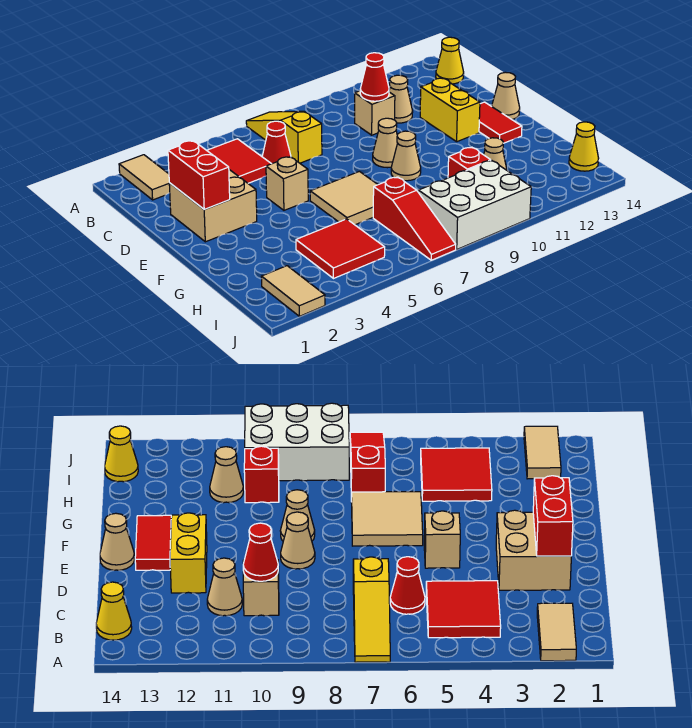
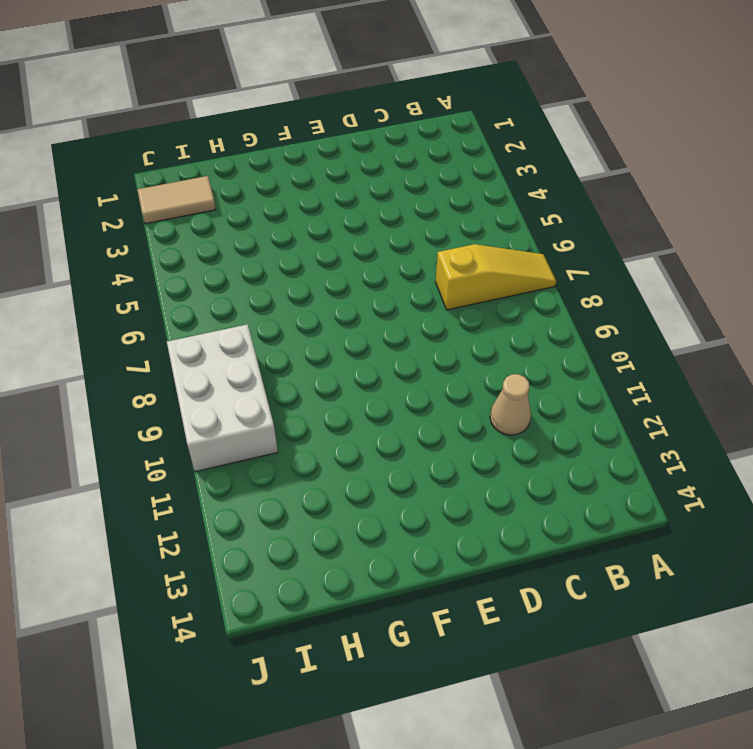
none -> tan tile A2:B2 level 1
none -> red tile B4:C5 level 1
none -> yellow cone B14 level 1

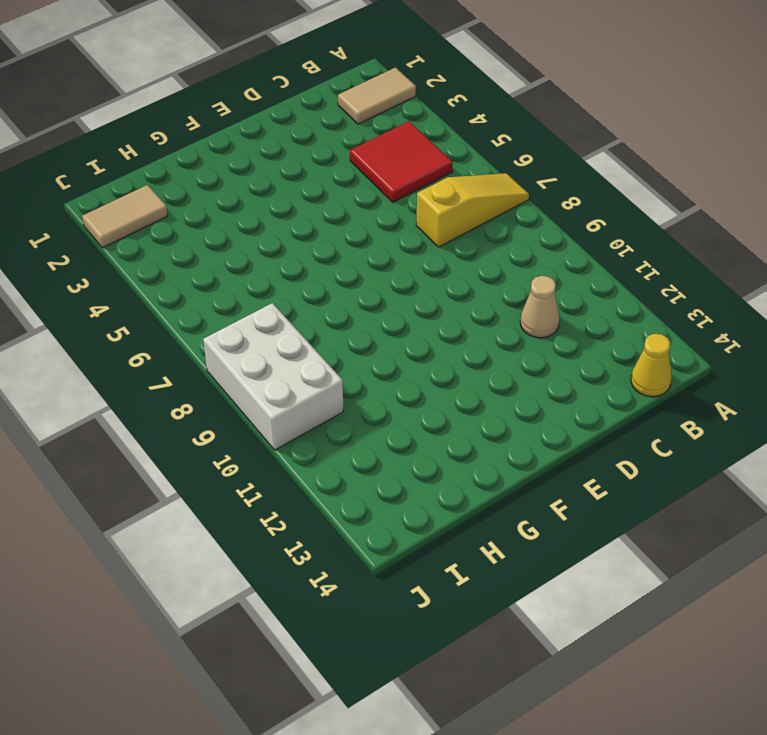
none -> red cone C6 level 1
none -> tan brick C10 level 1
none -> tan brick D2:E3 level 1

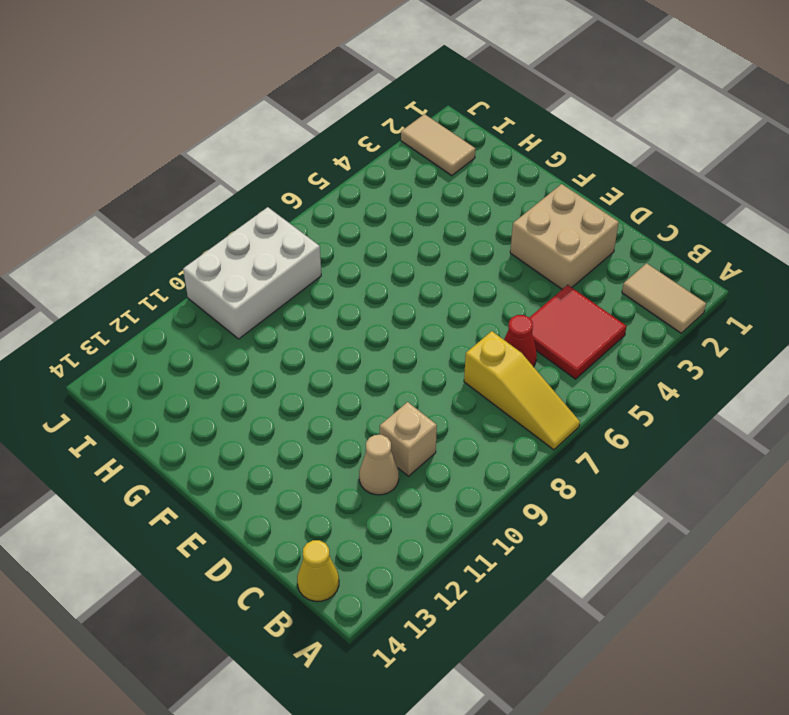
none -> yellow brick D12:E12 level 1
none -> tan brick E5 level 1
none -> tan cone E9 level 1

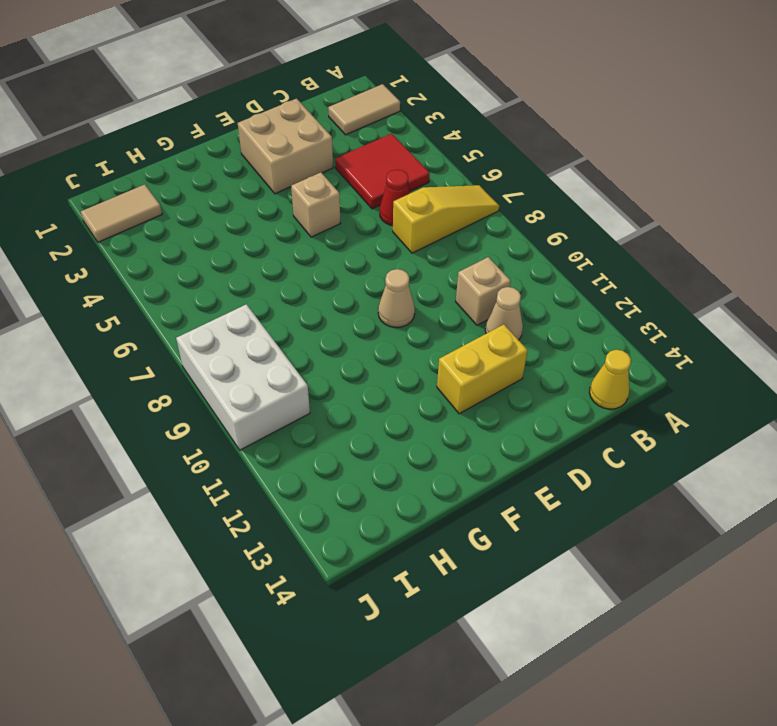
none -> red tile E13:F13 level 1
none -> tan cone E14 level 1
none -> tan tile F6:G7 level 1

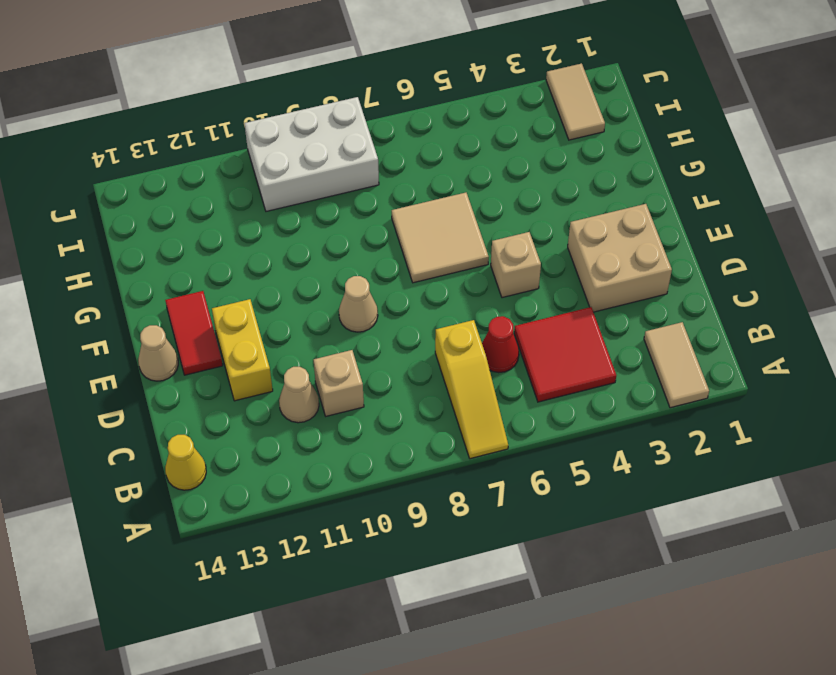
none -> tan cone F9 level 1
none -> red tile H4:I5 level 1
none -> red slope H7:J7 level 1 top H

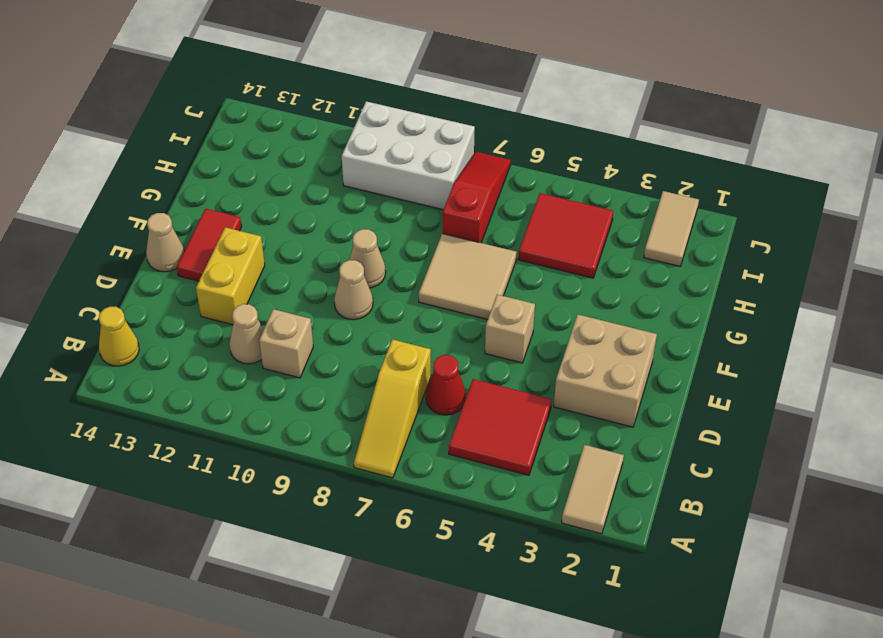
none -> red brick H10 level 1
none -> tan cone H11 level 1
none -> yellow cone I14 level 1

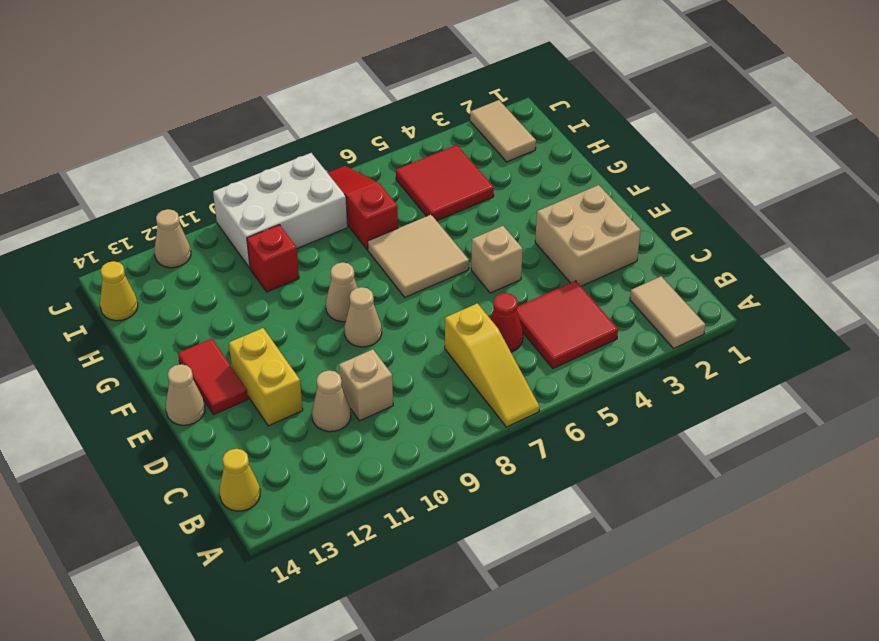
tan cone J12 level 1 -> tan cone H11 level 1
none -> red cone C10 level 2
none -> red brick D2:E2 level 2

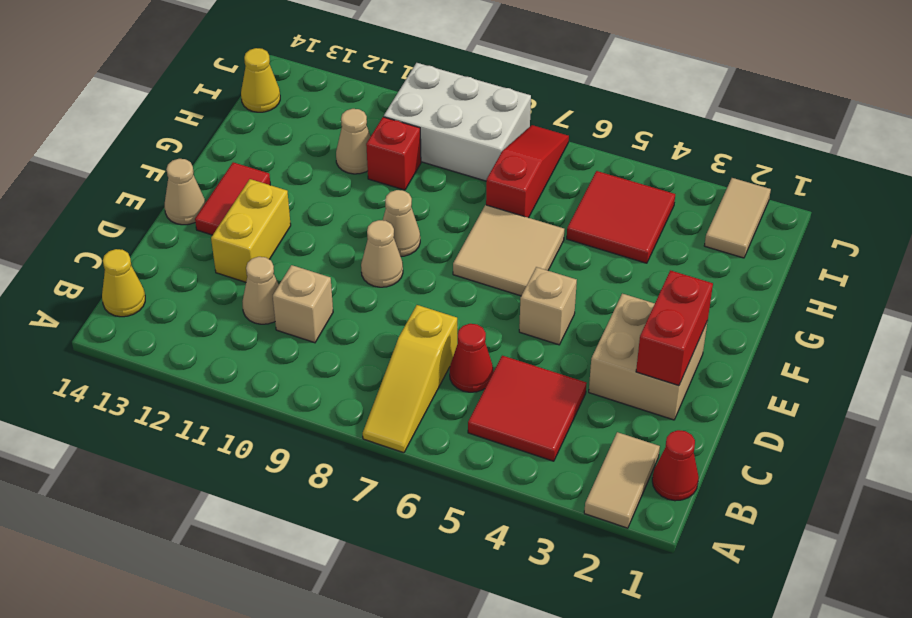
red cone B1 level 1 -> red cone C10 level 2

